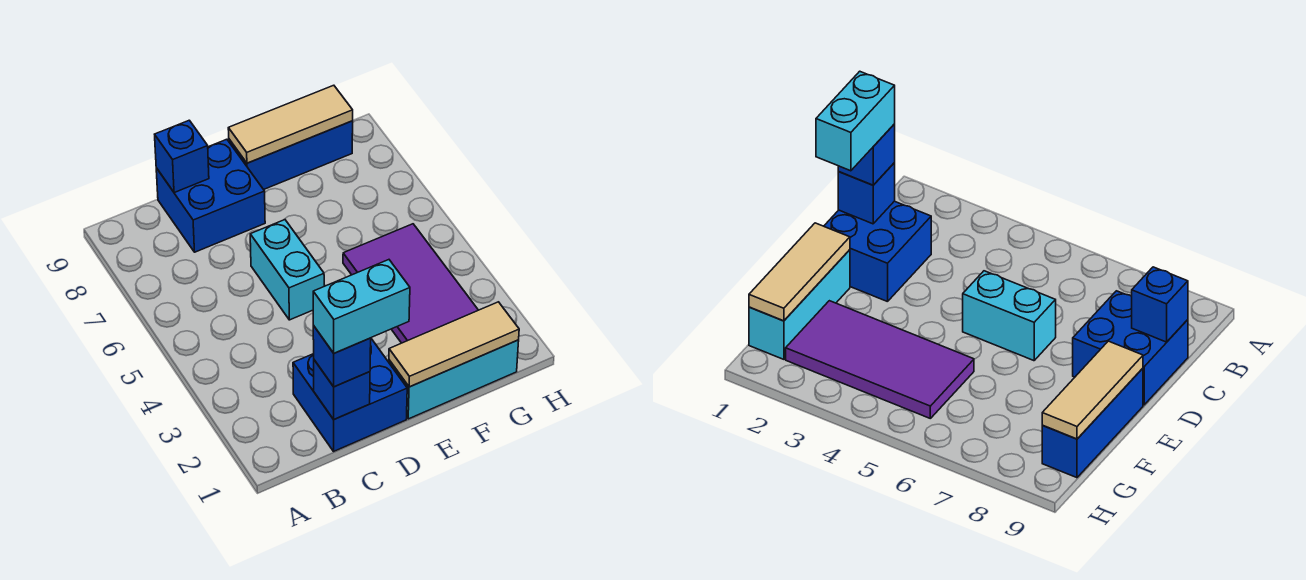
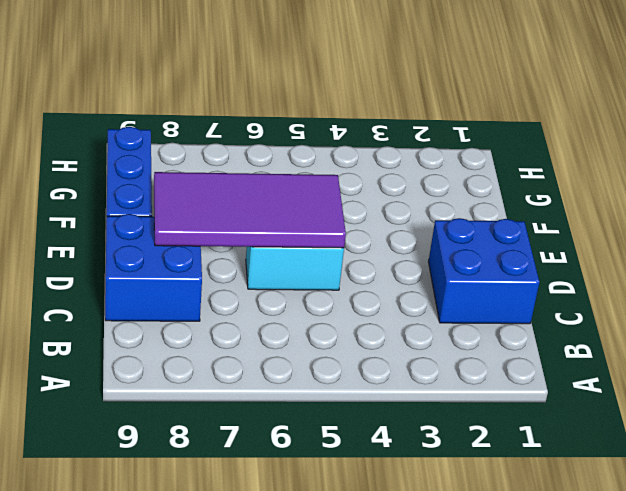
purple tile D5:E8 level 2 -> purple tile F2:G5 level 1
none -> cyan brick E1:G1 level 1
none -> blue brick C1 level 2
none -> blue brick C9 level 2

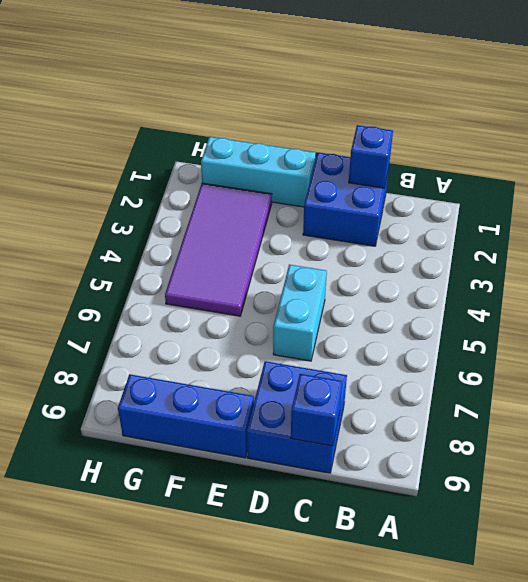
none -> tan tile E1:G1 level 2
none -> tan tile E9:G9 level 2
none -> blue brick C1 level 3

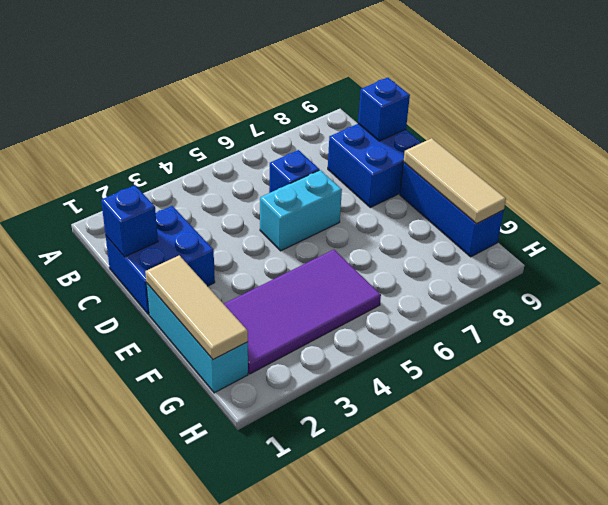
blue brick C6 level 1 -> blue brick C1 level 3
none -> cyan brick C1:D1 level 4

